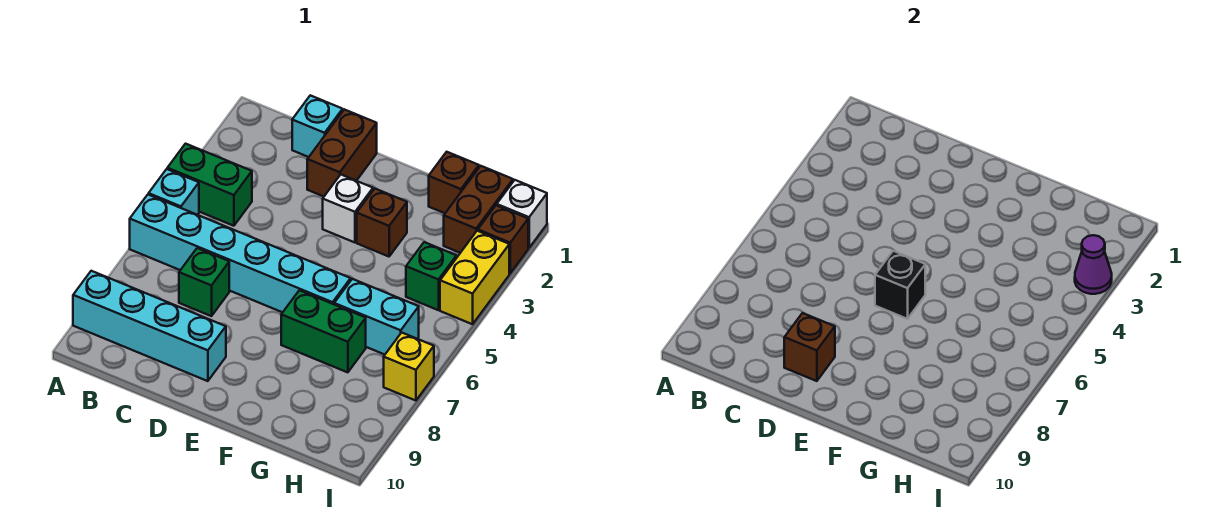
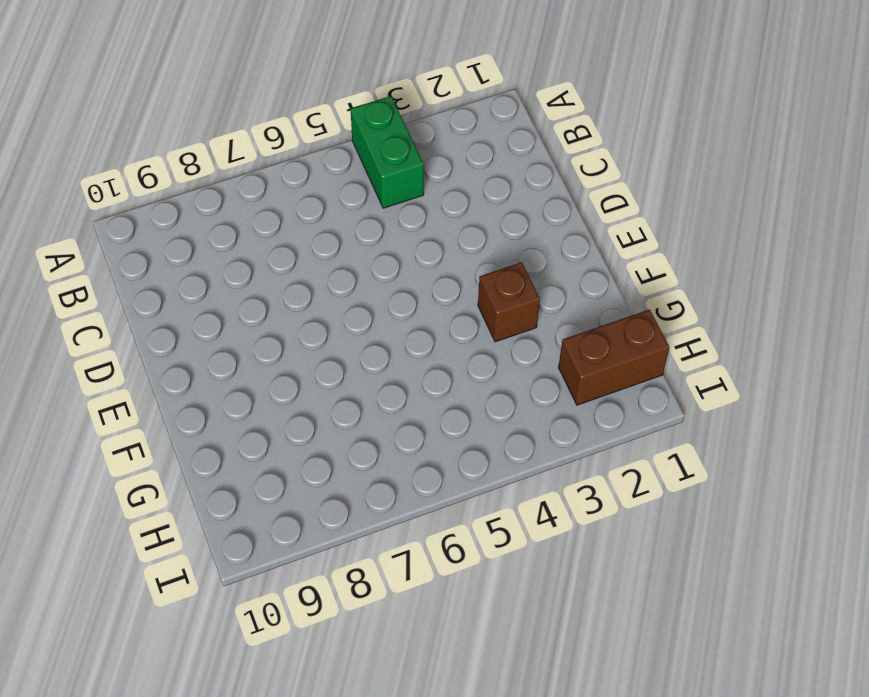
none -> cyan brick A5 level 1
none -> cyan brick A6:F6 level 1
none -> cyan brick A9:D9 level 1

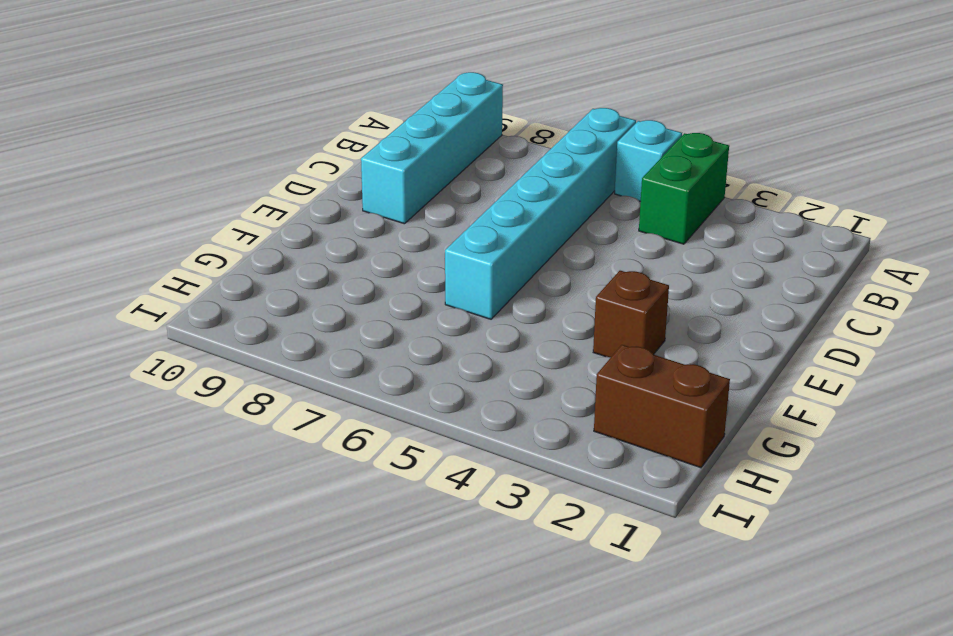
none -> cyan brick C1 level 1
none -> green brick C7 level 1
none -> brown brick D1:D2 level 1

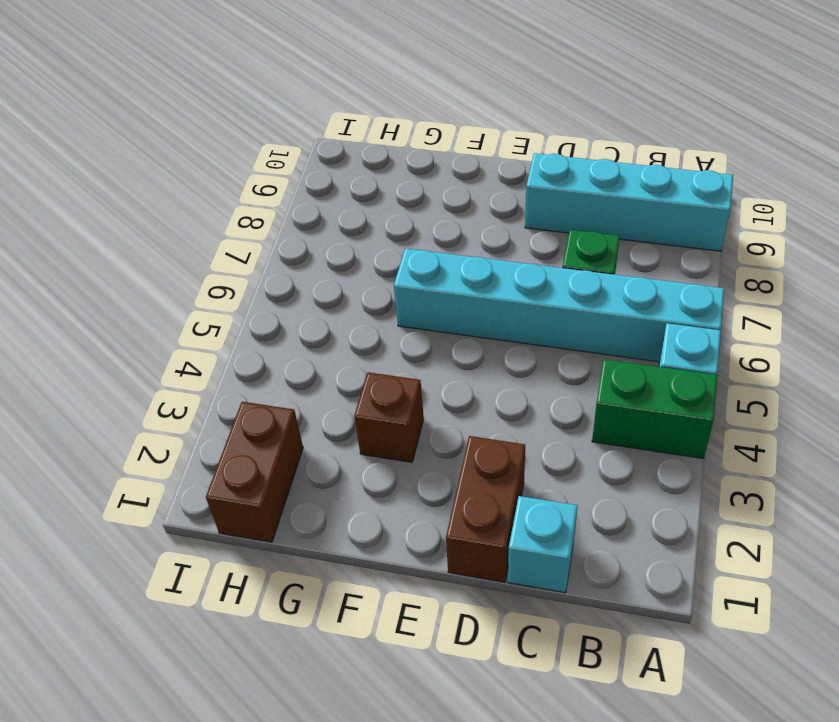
none -> white brick E3 level 1
none -> green brick F7:G7 level 1
none -> brown brick G1 level 1

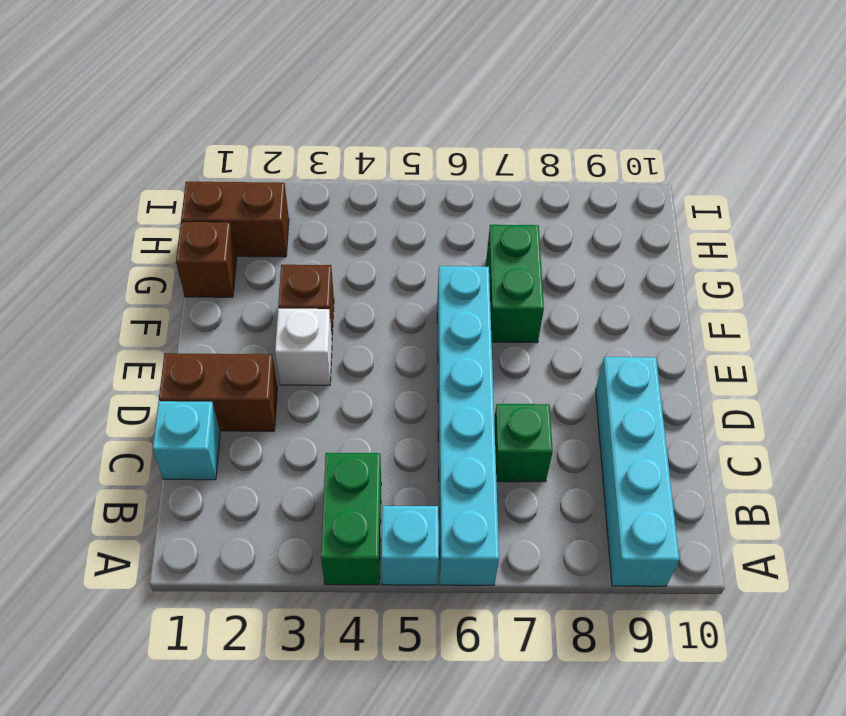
none -> cyan brick G6:H6 level 1
none -> green brick H4 level 1
none -> white brick I1 level 1

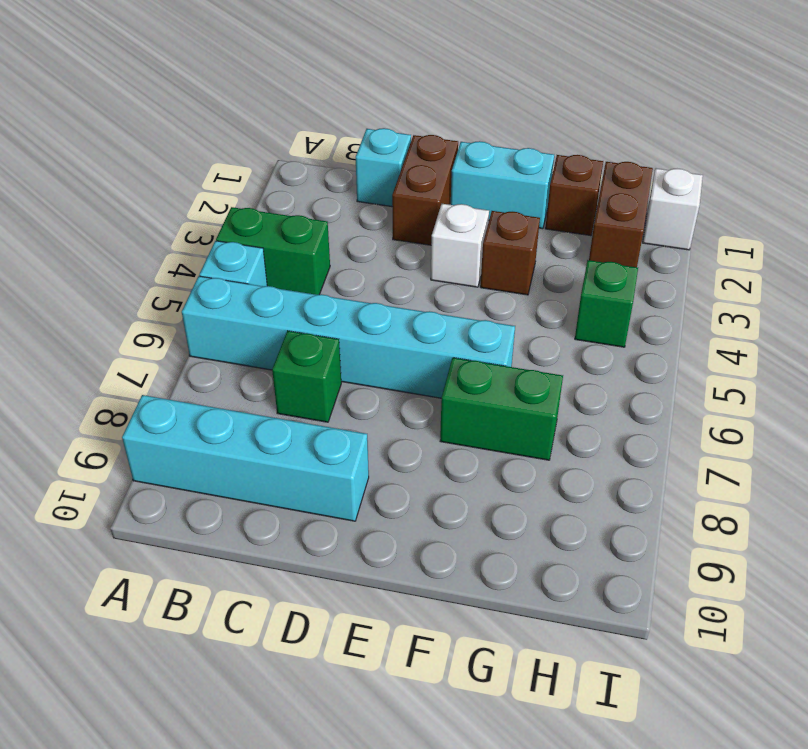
cyan brick E1:F1 level 1 -> cyan brick G6:H6 level 1
none -> brown brick I2 level 1
none -> yellow brick I3:I4 level 1
none -> yellow brick I7 level 1

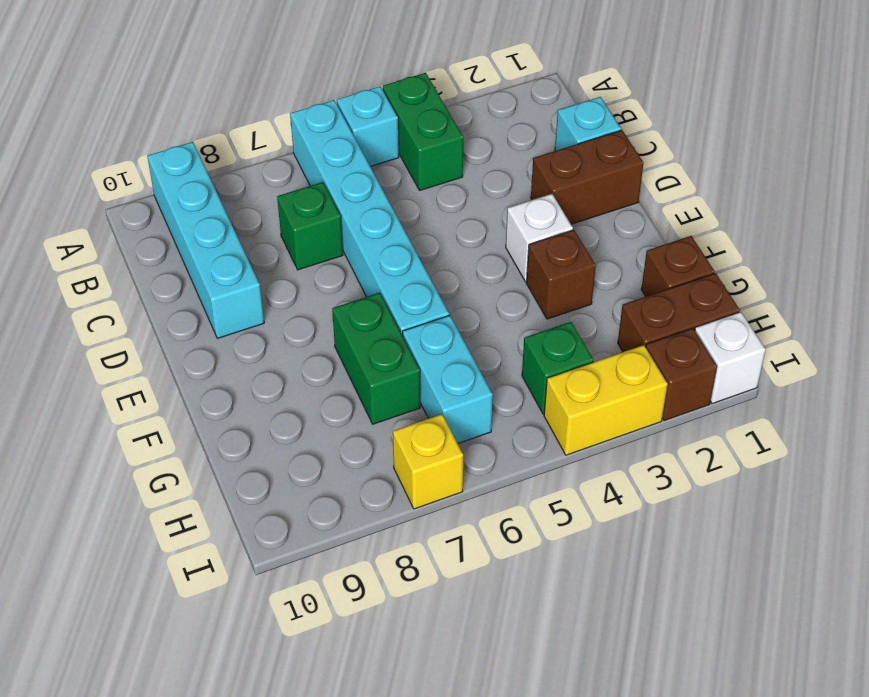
none -> brown brick D9 level 2
none -> black brick E6 level 2
none -> purple cone I3 level 2

